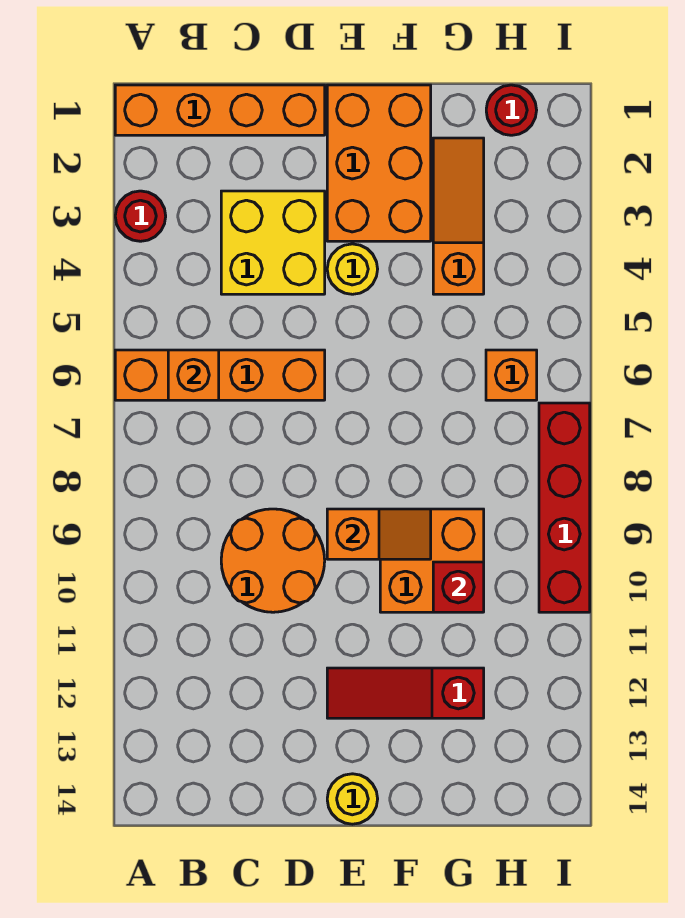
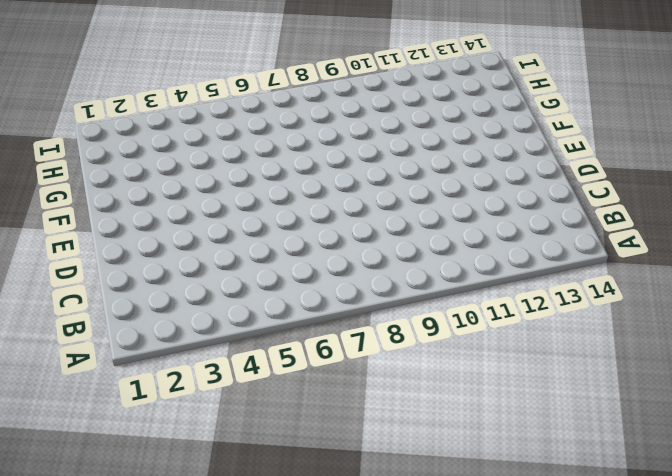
none -> orange brick A1:D1 level 1
none -> red round brick A3 level 1
none -> orange brick A6:D6 level 1

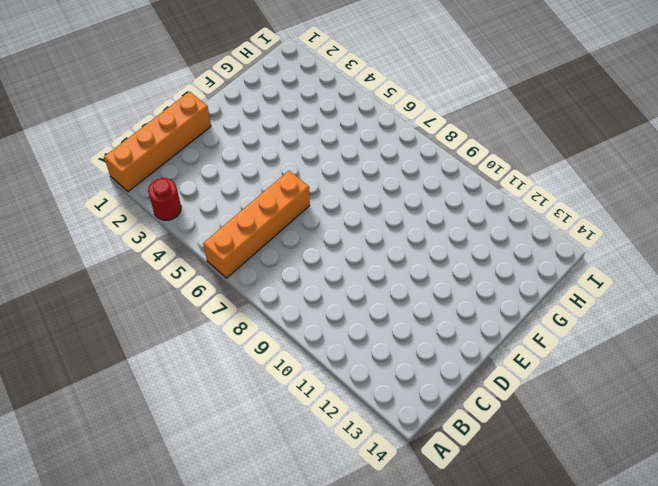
none -> yellow brick C3:D4 level 1
none -> orange round brick C9:D10 level 1
none -> orange brick E1:F3 level 1

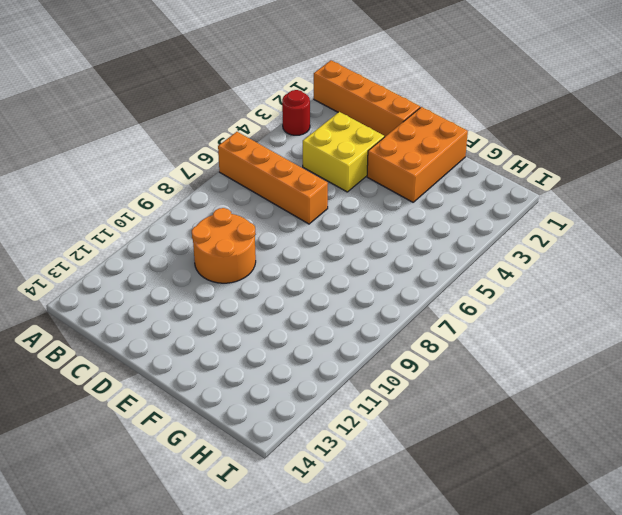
none -> yellow round brick E4 level 1
none -> red slope E12:G12 level 1 top G
none -> yellow round brick E14 level 1

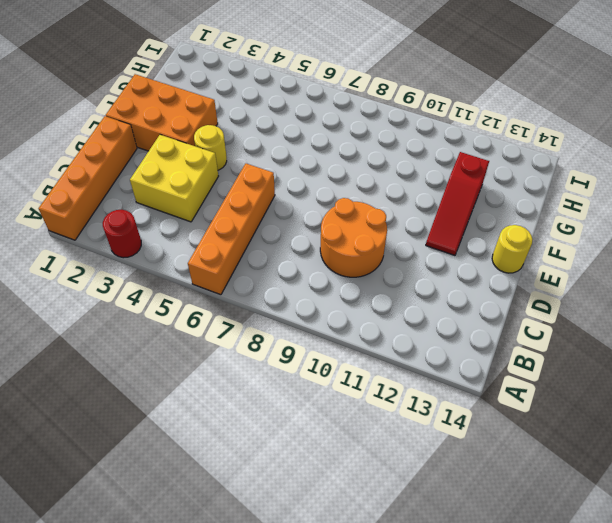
none -> orange brick F9:G10 level 1
none -> orange slope G2:G4 level 1 top 4
none -> red round brick H1 level 1

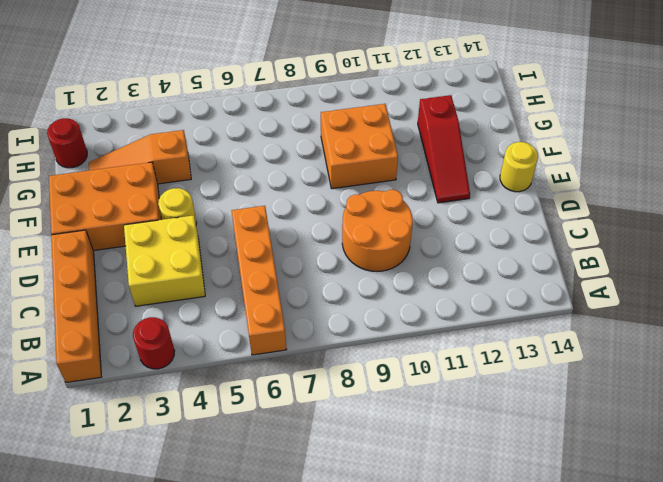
none -> orange brick H6 level 1
none -> red brick I7:I10 level 1
none -> orange brick B6 level 2

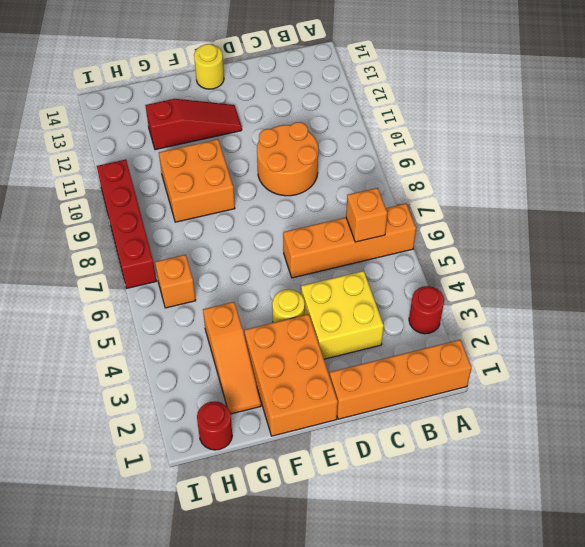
none -> orange slope E9:F9 level 2 top E
none -> red brick G10 level 2

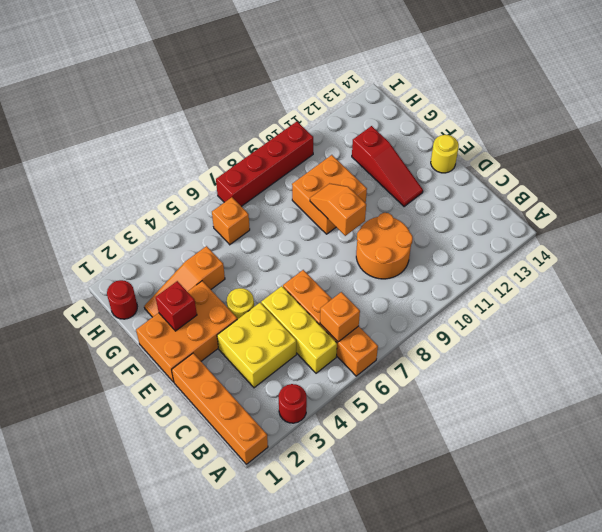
yellow brick B5:D5 level 1 -> none
red brick F2 level 2 -> red brick G10 level 2

